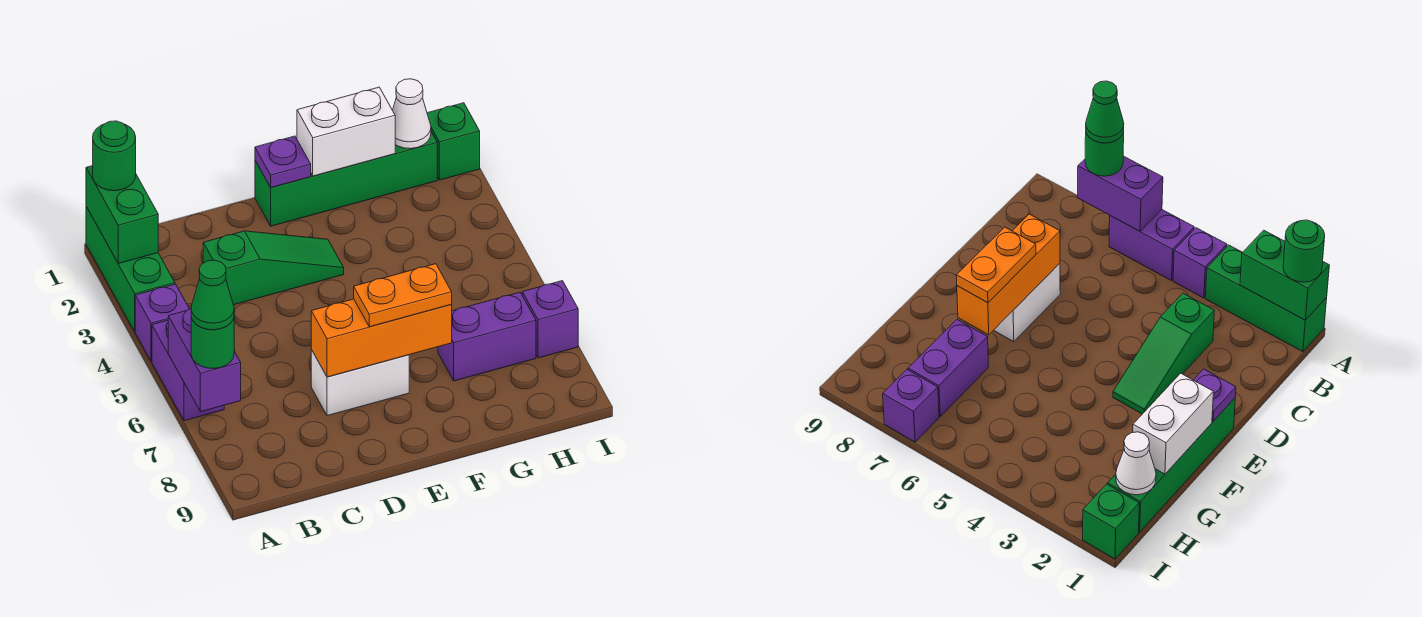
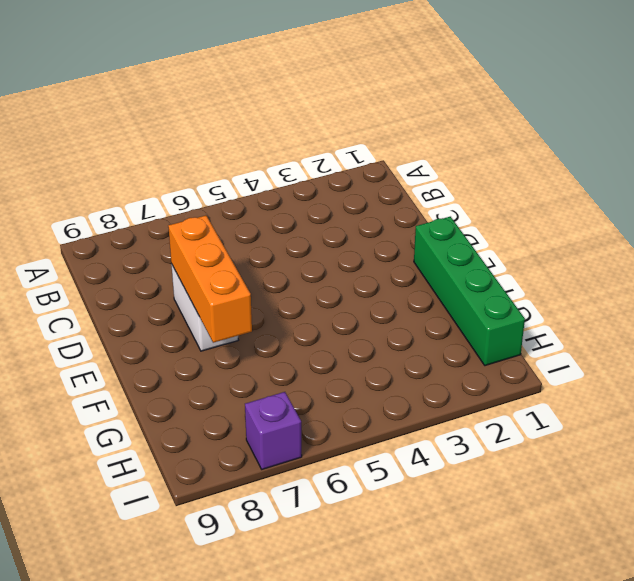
none -> green brick A1:A3 level 1
none -> purple brick A4 level 1
none -> purple brick A5:A6 level 1

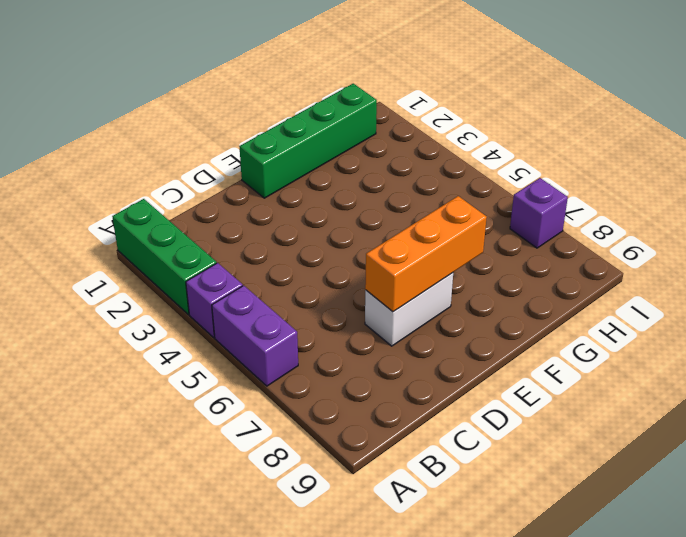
none -> green slope C3:E3 level 1 top C
none -> purple brick G7:H7 level 1
none -> green brick I1 level 1

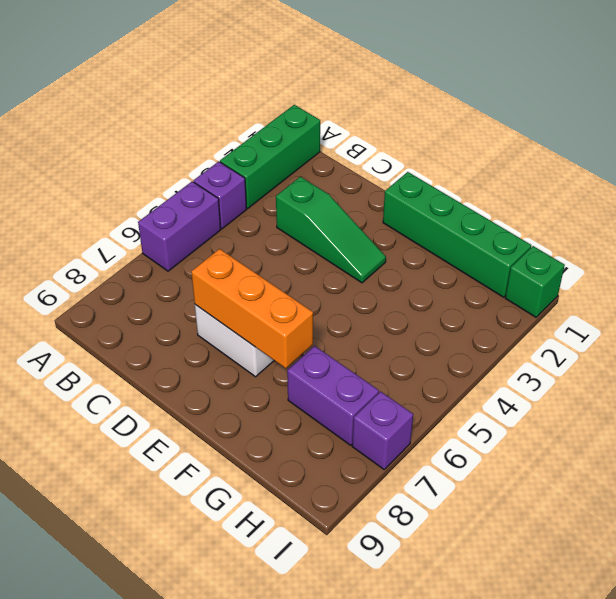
none -> green brick A1:A2 level 2
none -> purple brick A6:A7 level 2
none -> purple plate E1 level 2

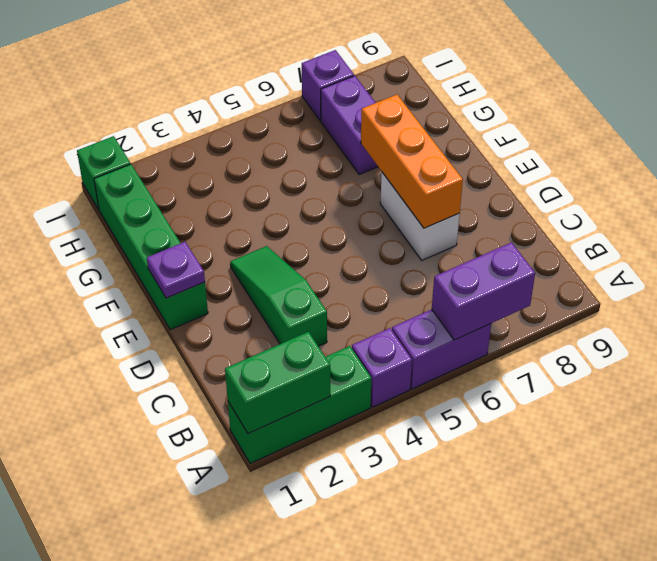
none -> white brick F1:G1 level 2
none -> white cone H1 level 2
none -> green round brick A1 level 3

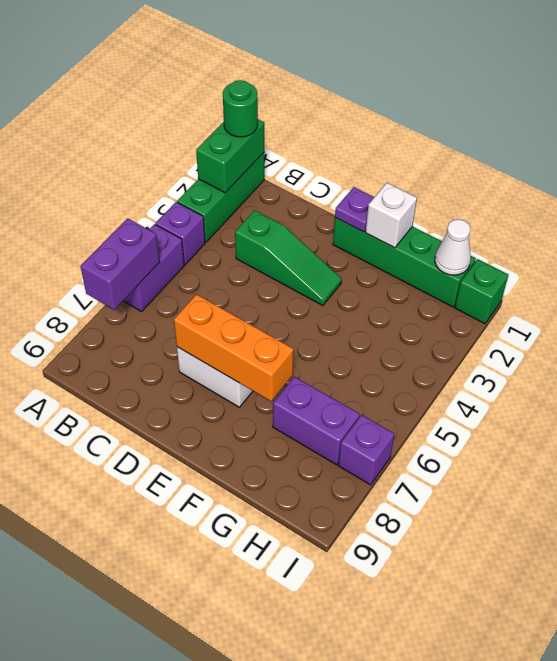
white brick F1 level 2 -> white brick F1:G1 level 2
none -> green round brick A7 level 3
none -> orange plate E7:F7 level 3
none -> green cone A7 level 4

